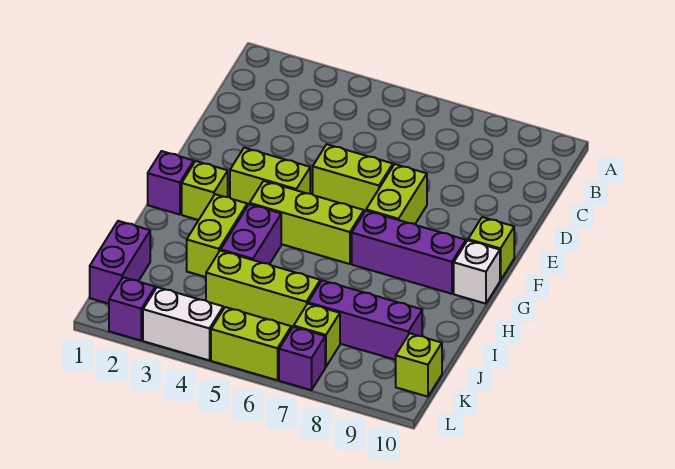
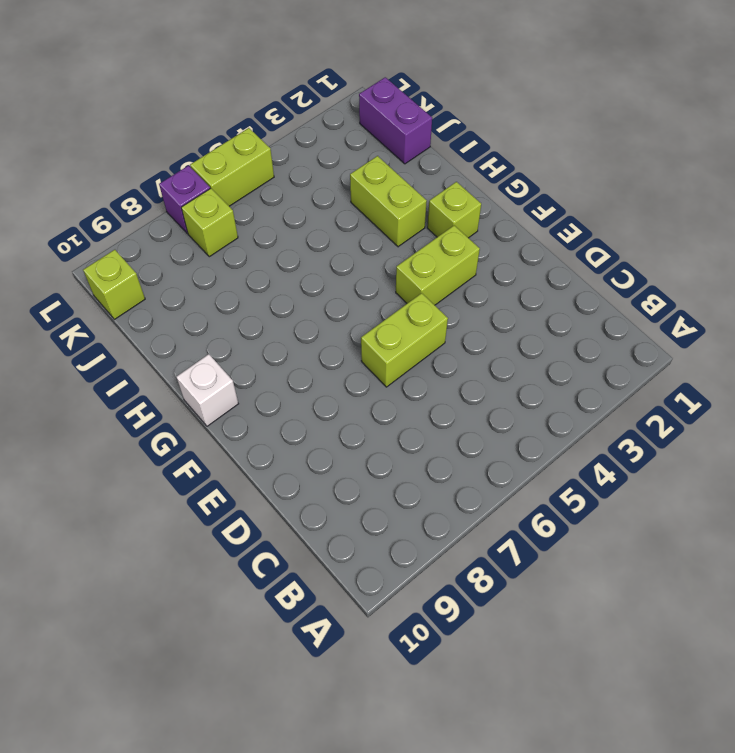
none -> lime brick E7:F7 level 1
none -> lime brick F10 level 1
none -> purple brick G1 level 1

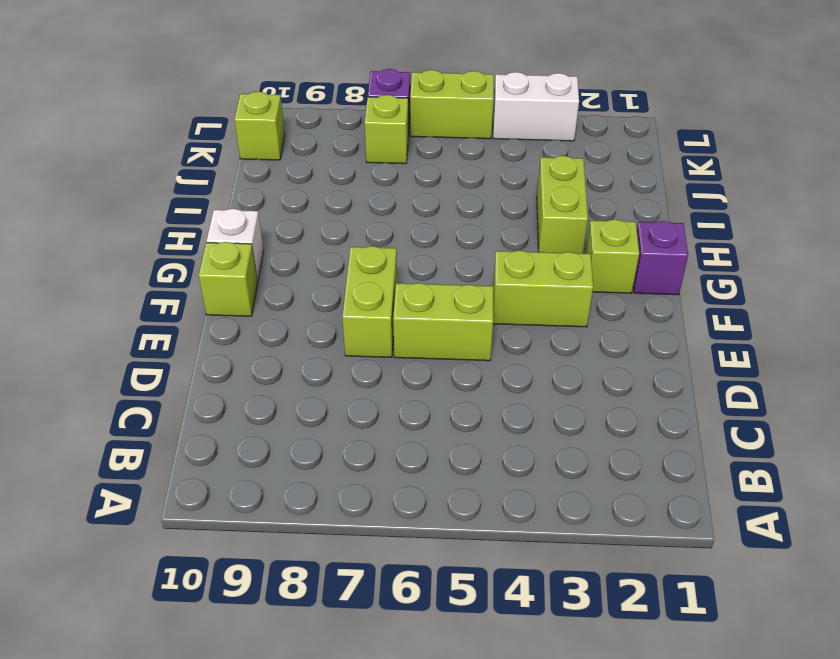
none -> lime brick G4:G6 level 1
none -> purple brick G7:G9 level 1
none -> purple brick H4:I4 level 1

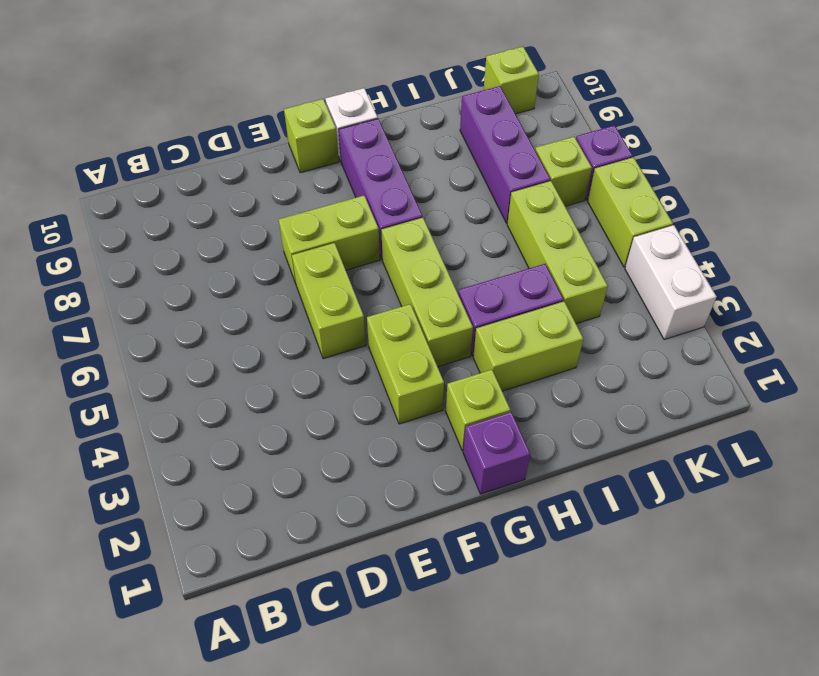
none -> purple brick J1:K1 level 1
none -> purple brick L2 level 1

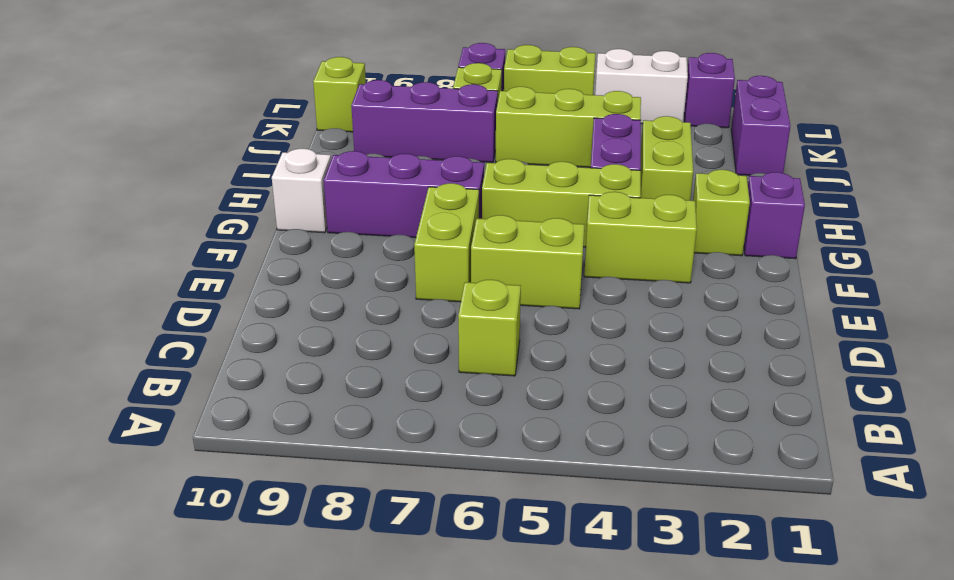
lime brick C6 level 1 -> lime brick F10 level 1

